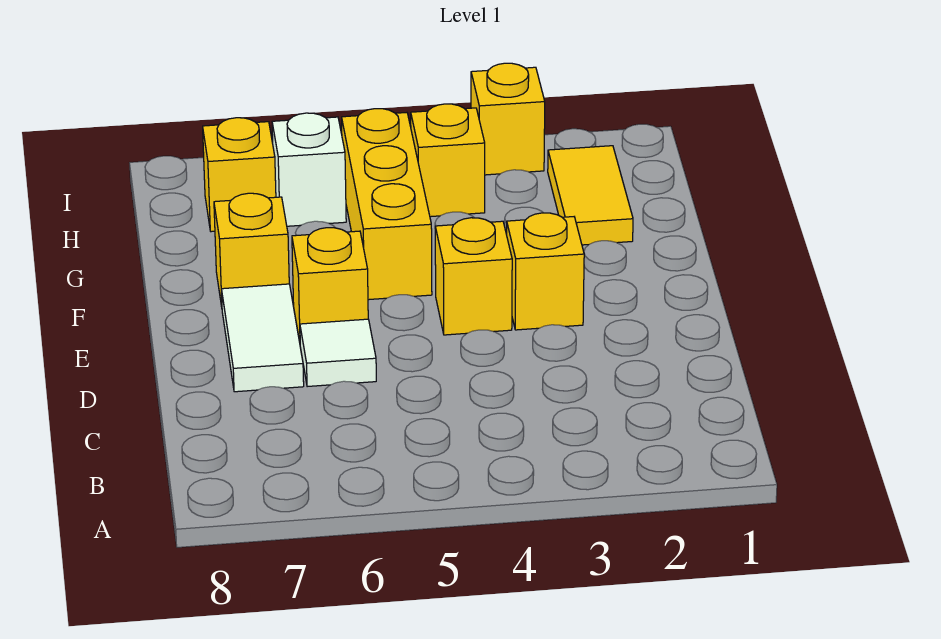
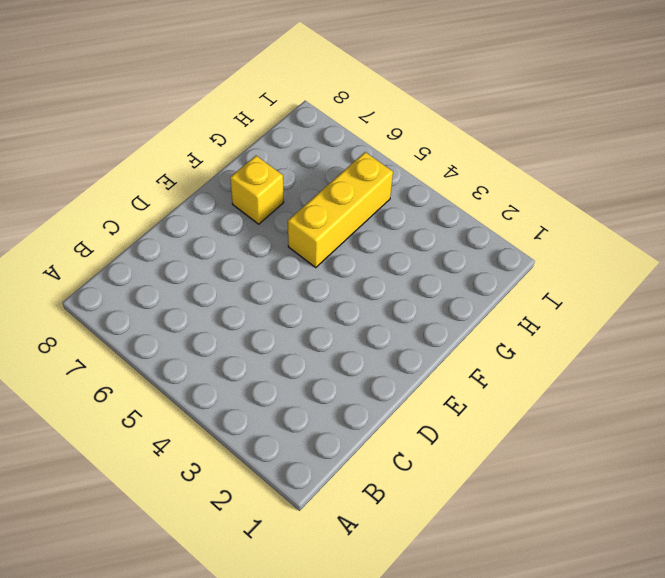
none -> white tile D6 level 1
none -> white tile D7:E7 level 1
none -> yellow brick E3 level 1

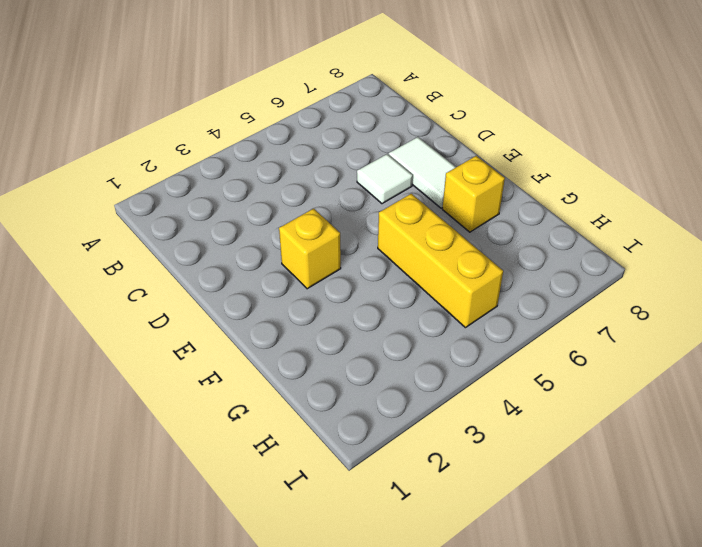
none -> yellow brick E4 level 1
none -> yellow brick E6 level 1
none -> yellow tile G2:H2 level 1

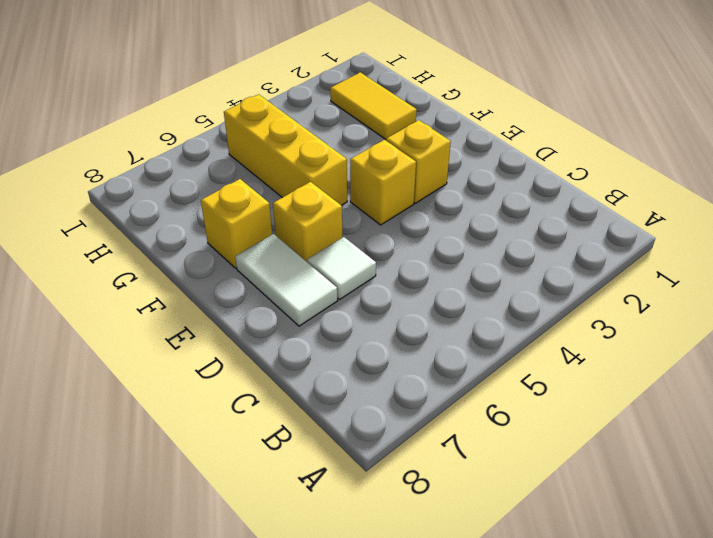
none -> yellow brick H4 level 1
none -> white brick H6 level 1
none -> yellow brick H7 level 1

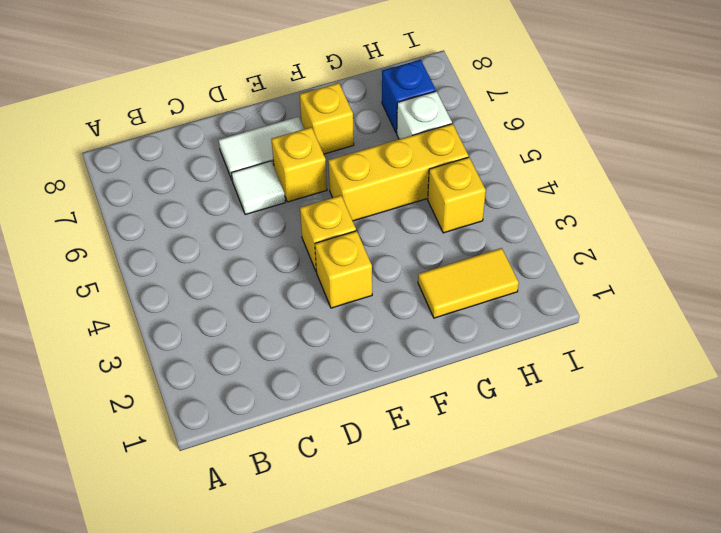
blue brick H7 level 1 -> yellow brick H7 level 1
none -> yellow brick I3 level 1

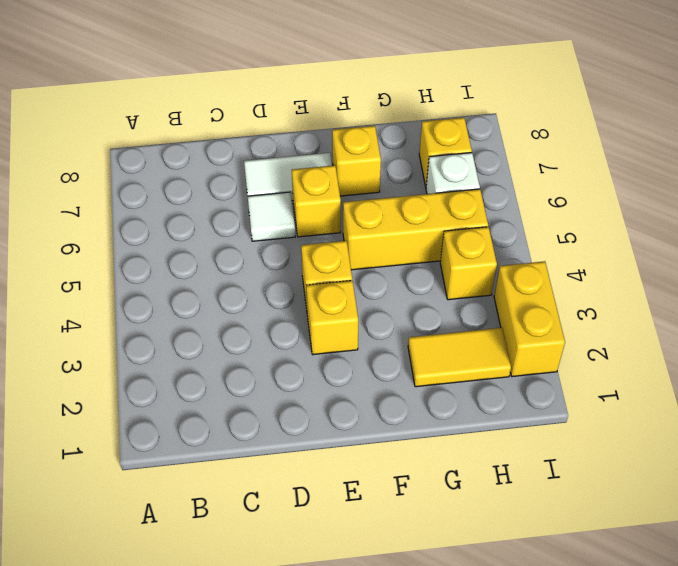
yellow brick I2:I3 level 1 -> yellow brick I3 level 1

